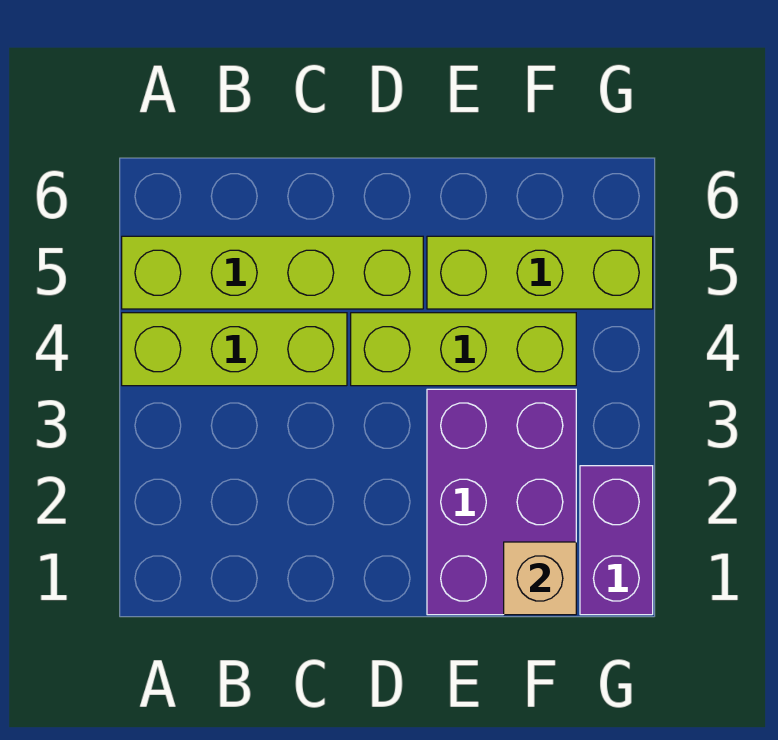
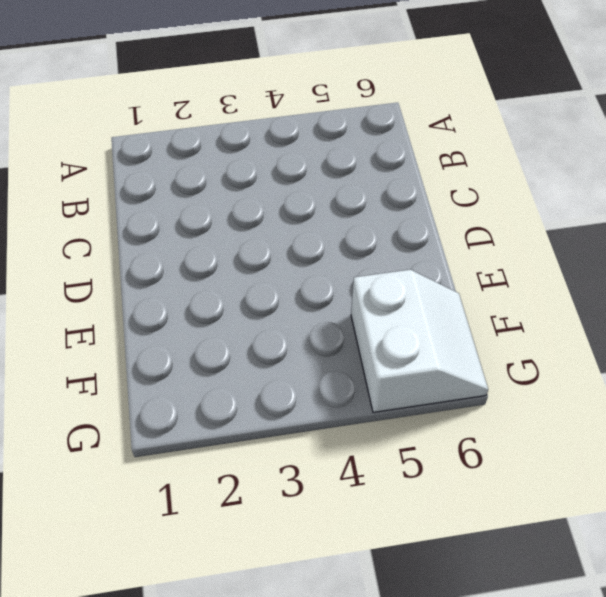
white slope F5:G6 level 1 top 5 -> lime brick E5:G5 level 1
none -> lime brick A4:C4 level 1
none -> lime brick A5:D5 level 1

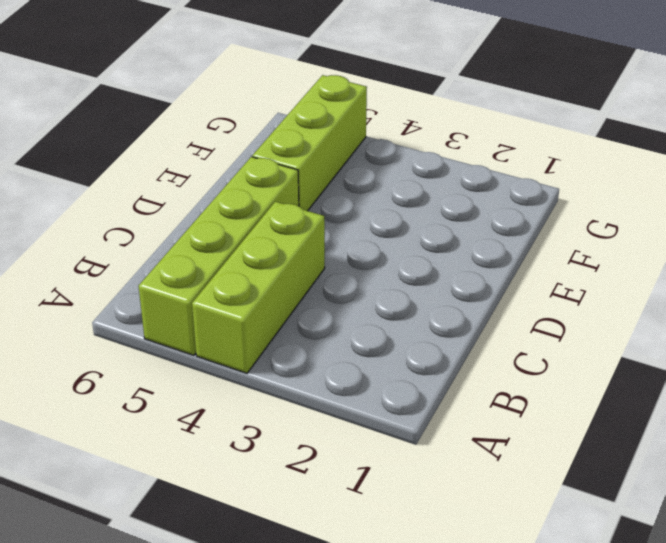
none -> lime brick D4:F4 level 1
none -> purple brick E1:F3 level 1

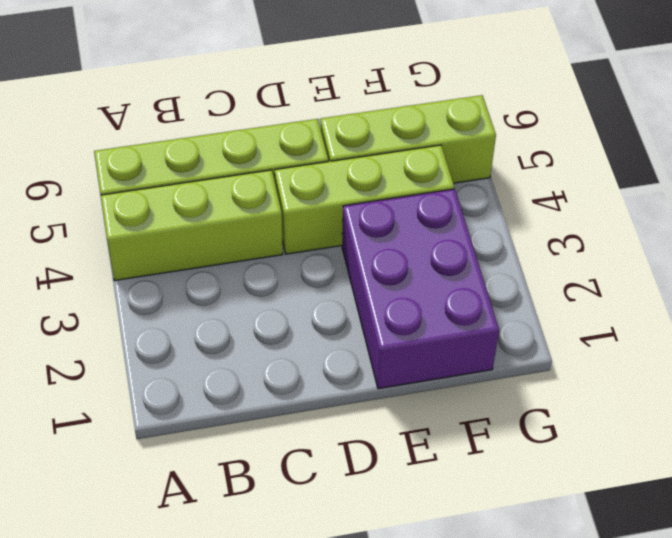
none -> purple brick G1:G2 level 1
none -> tan brick F1 level 2

